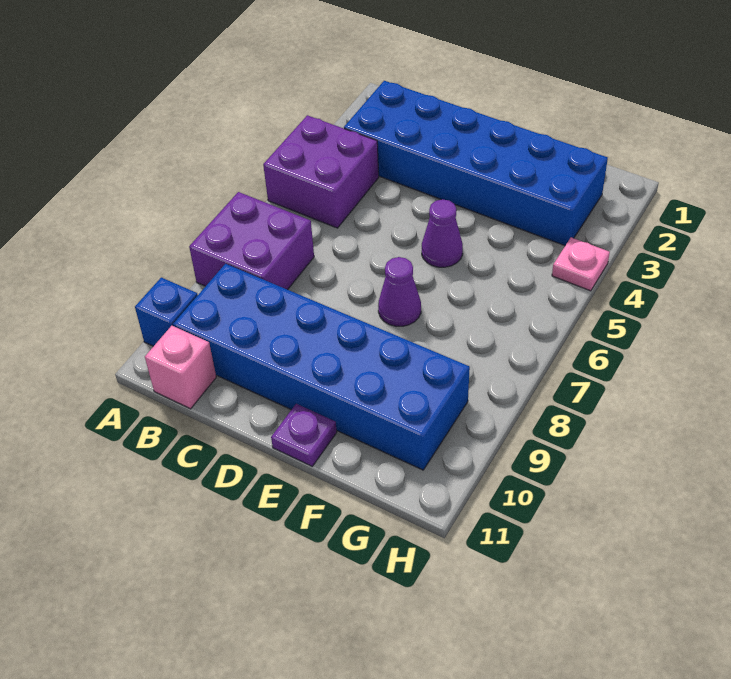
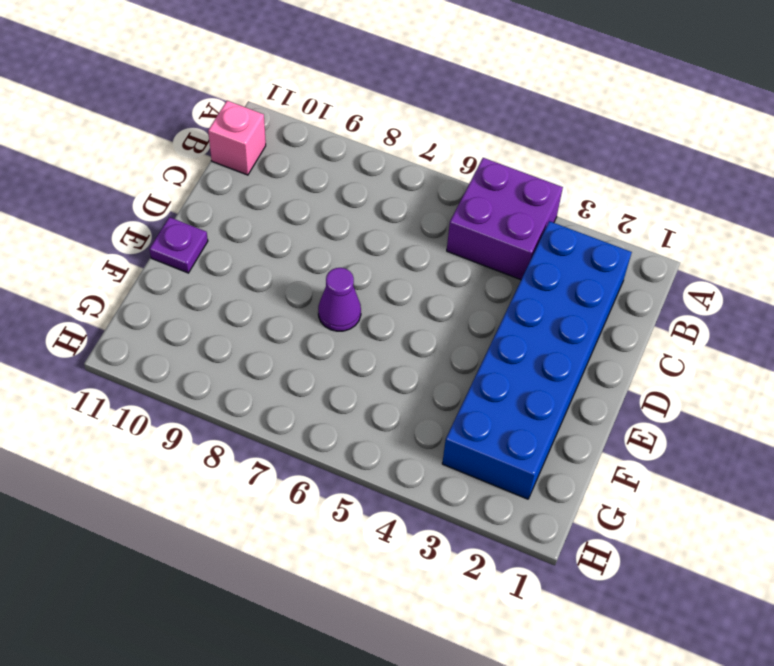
none -> purple brick A7:B8 level 1
none -> blue brick A10 level 1

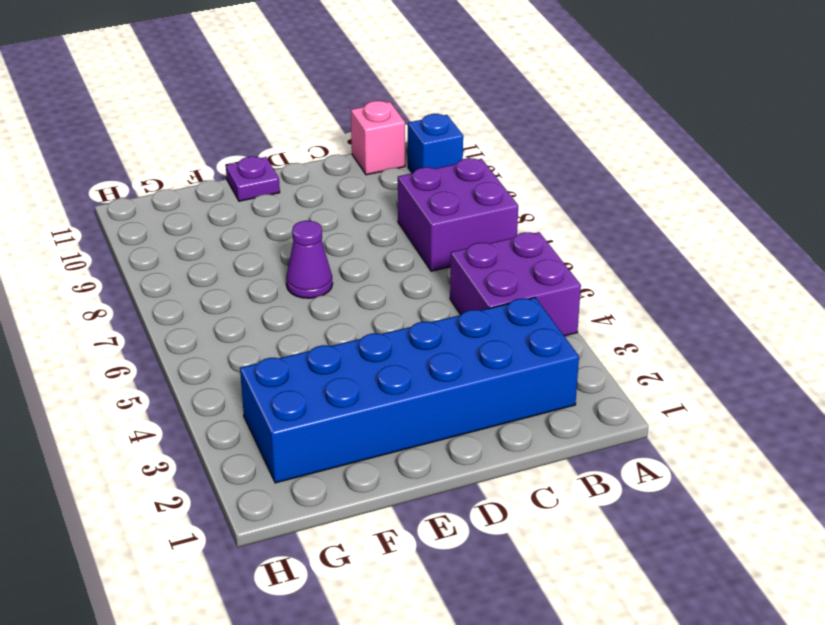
none -> blue brick B9:G10 level 1
none -> purple cone E5 level 1

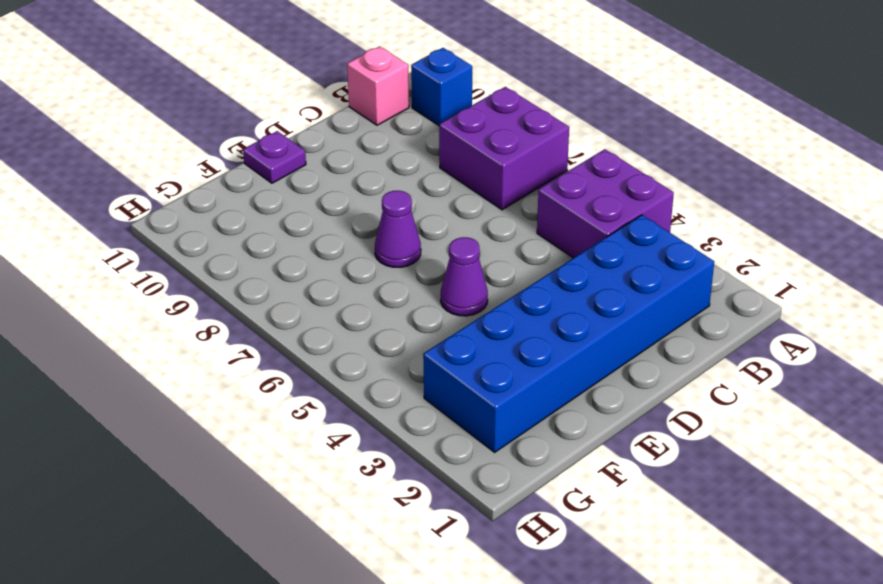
none -> blue brick B9:G10 level 1
none -> pink plate H4 level 1

